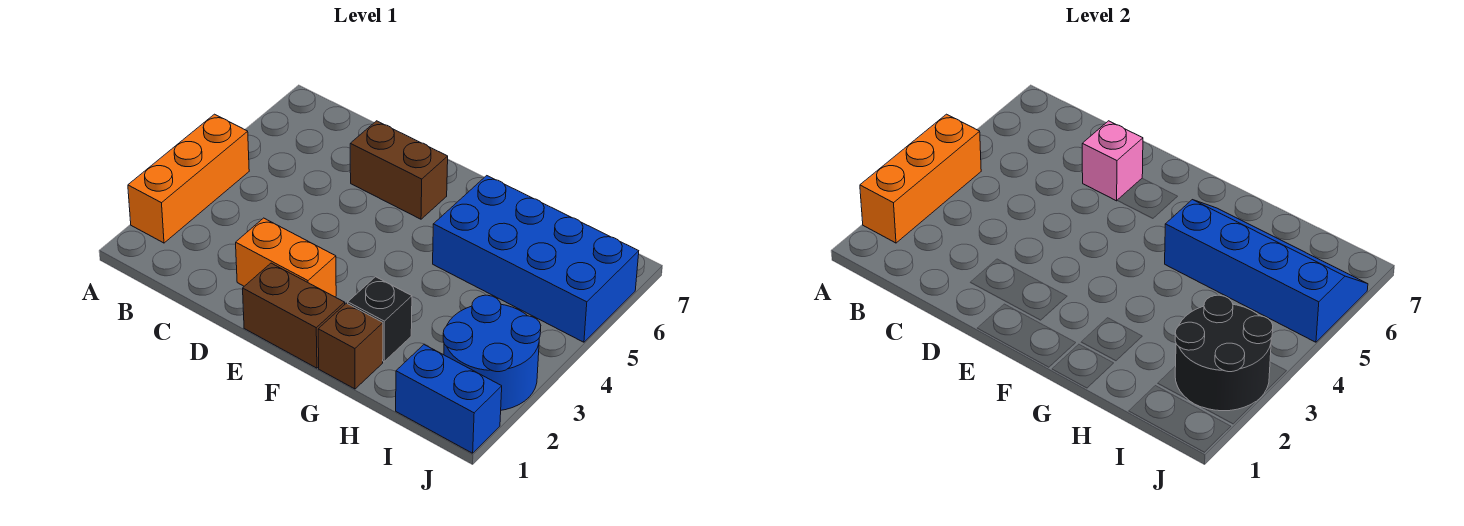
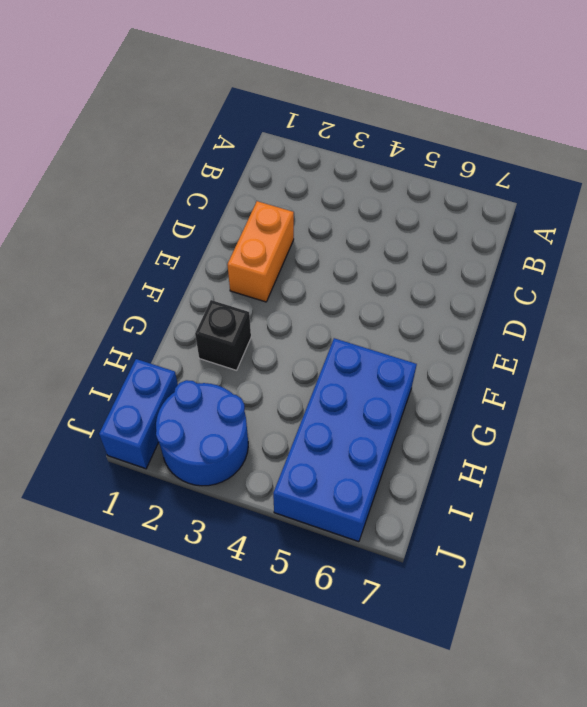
none -> orange brick A2:A4 level 1
none -> brown brick D6:E6 level 1
none -> brown brick E1:F1 level 1

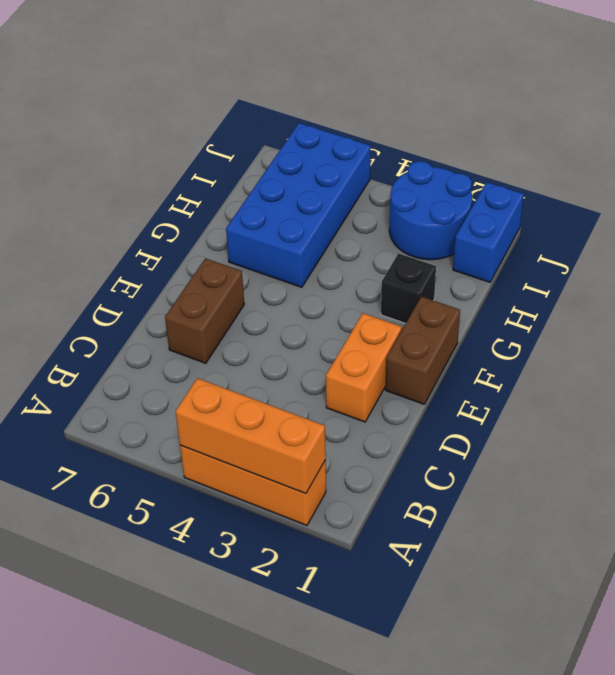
none -> brown brick G1 level 1
none -> pink brick D6 level 2
none -> blue slope G5:J6 level 2 top 5

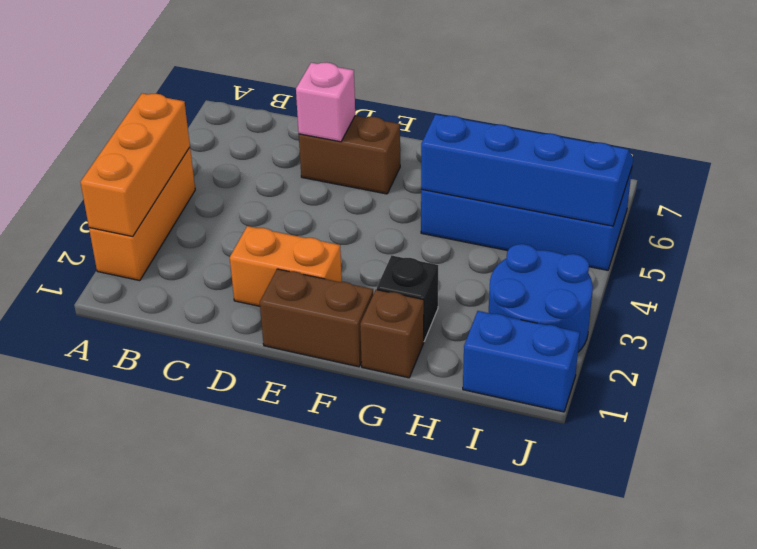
none -> black round brick I2:J3 level 2

